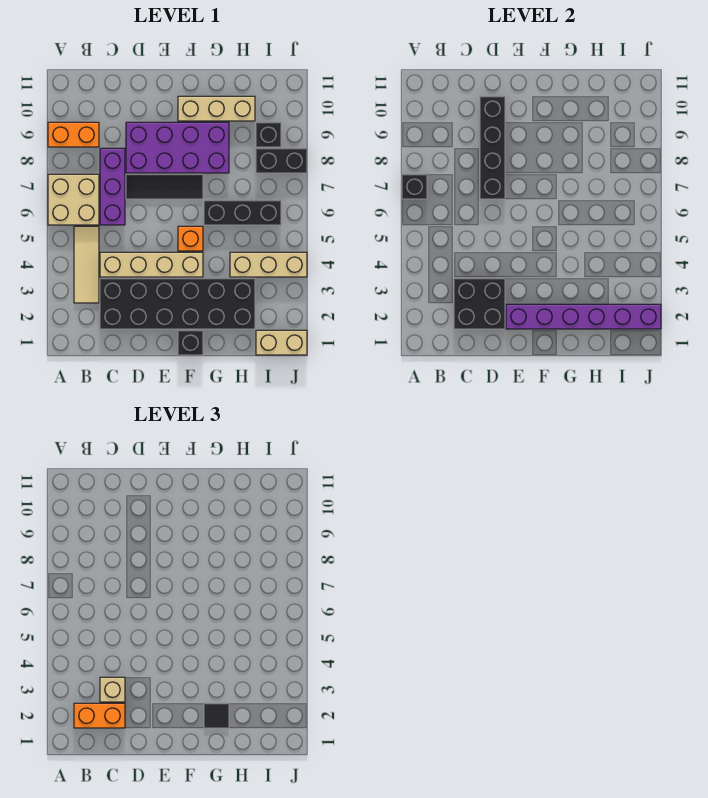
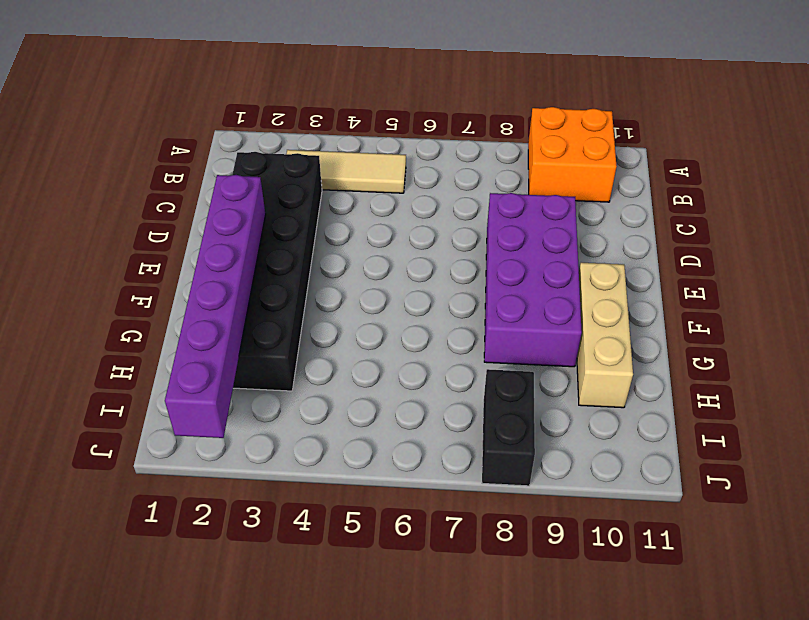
orange brick A9:B10 level 1 -> orange brick A9:B9 level 1
none -> tan brick A6:B7 level 1
none -> tan brick C4:F4 level 1
none -> purple brick C6:C8 level 1

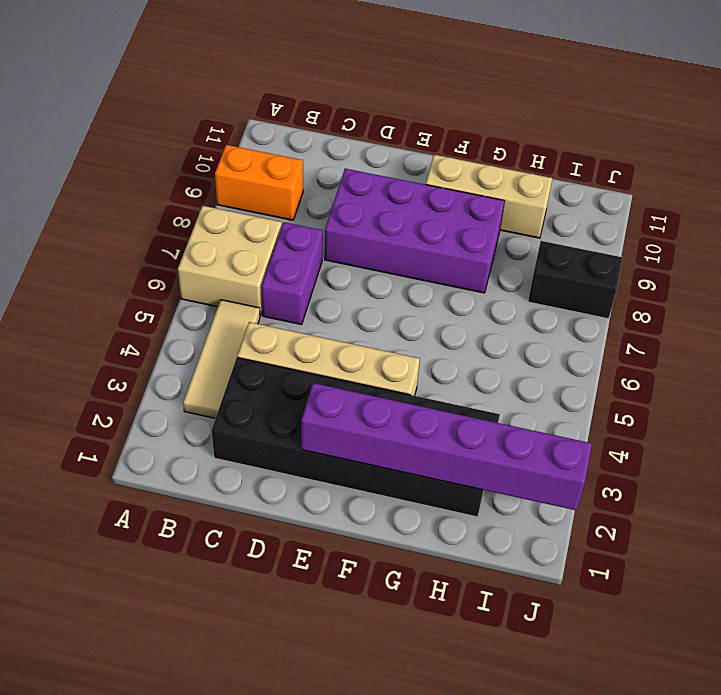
purple brick C6:C7 level 1 -> purple brick C6:C8 level 1
none -> black tile D7:F7 level 1
none -> black brick F1 level 1
none -> orange brick F5 level 1

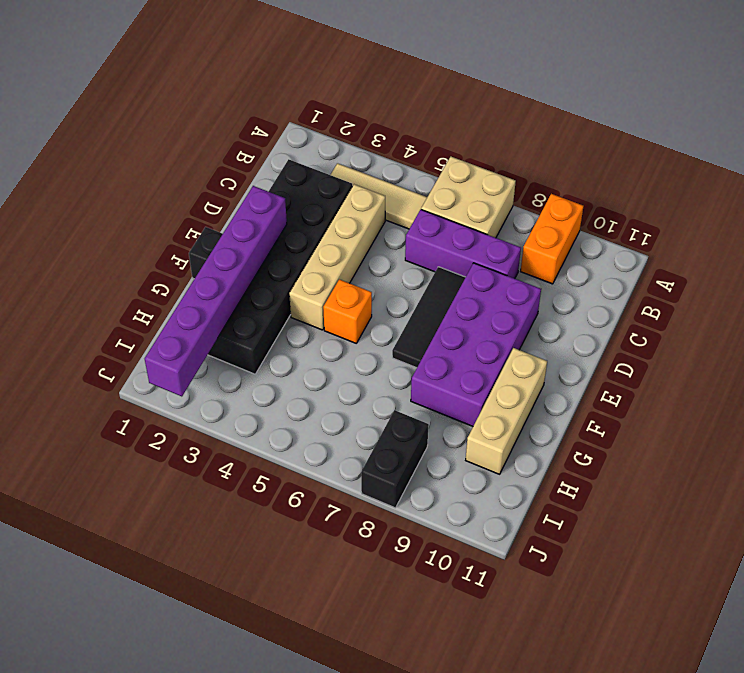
none -> black brick G6:I6 level 1
none -> tan brick H4:J4 level 1
none -> tan brick I1:J1 level 1

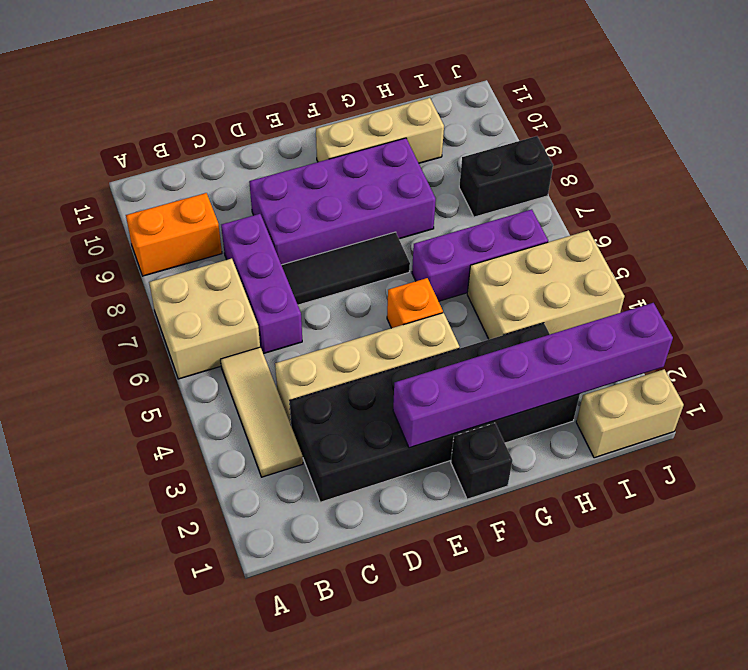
purple brick G6:I6 level 1 -> black brick G6:I6 level 1
tan brick H4:J5 level 1 -> tan brick H4:J4 level 1
none -> black brick I9 level 1
none -> black brick A7 level 2
none -> black brick C2:D3 level 2

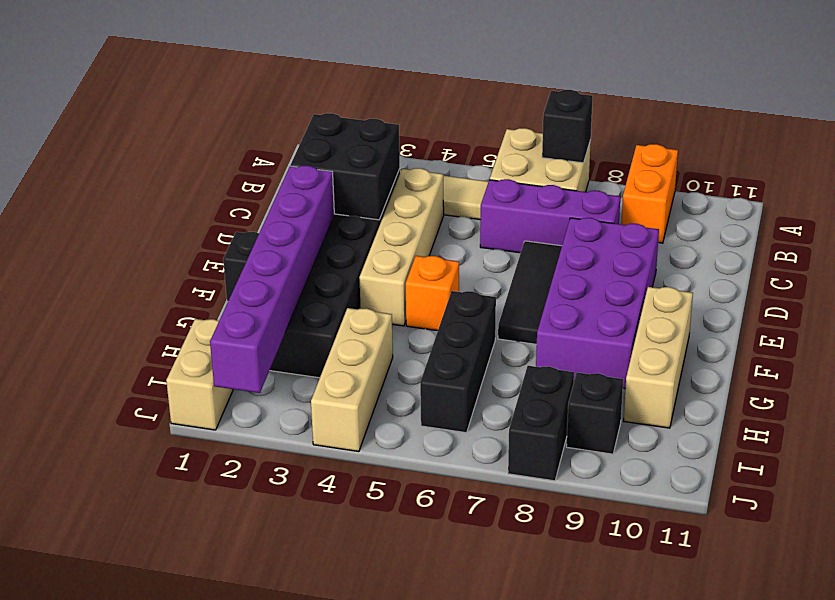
none -> black brick D7:D10 level 2
none -> orange brick B2:C2 level 3
none -> tan brick C3 level 3

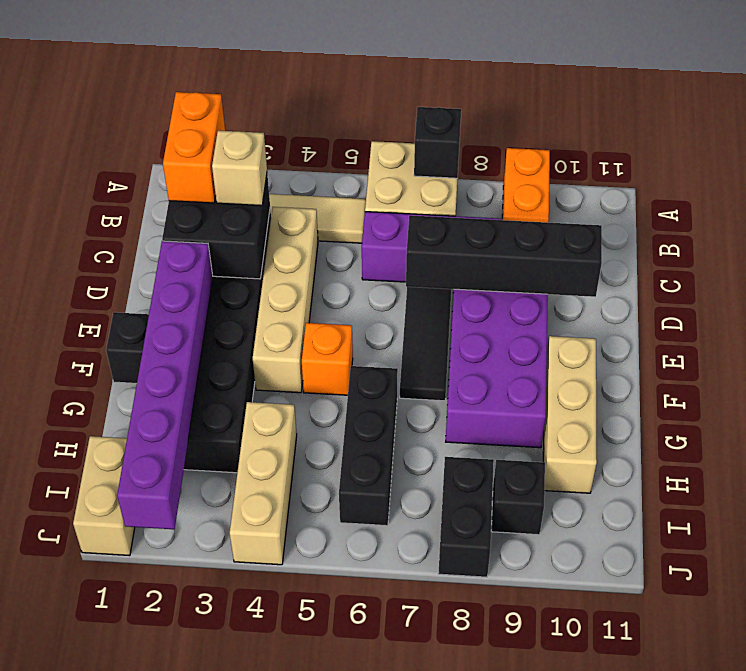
none -> black tile G2 level 3

